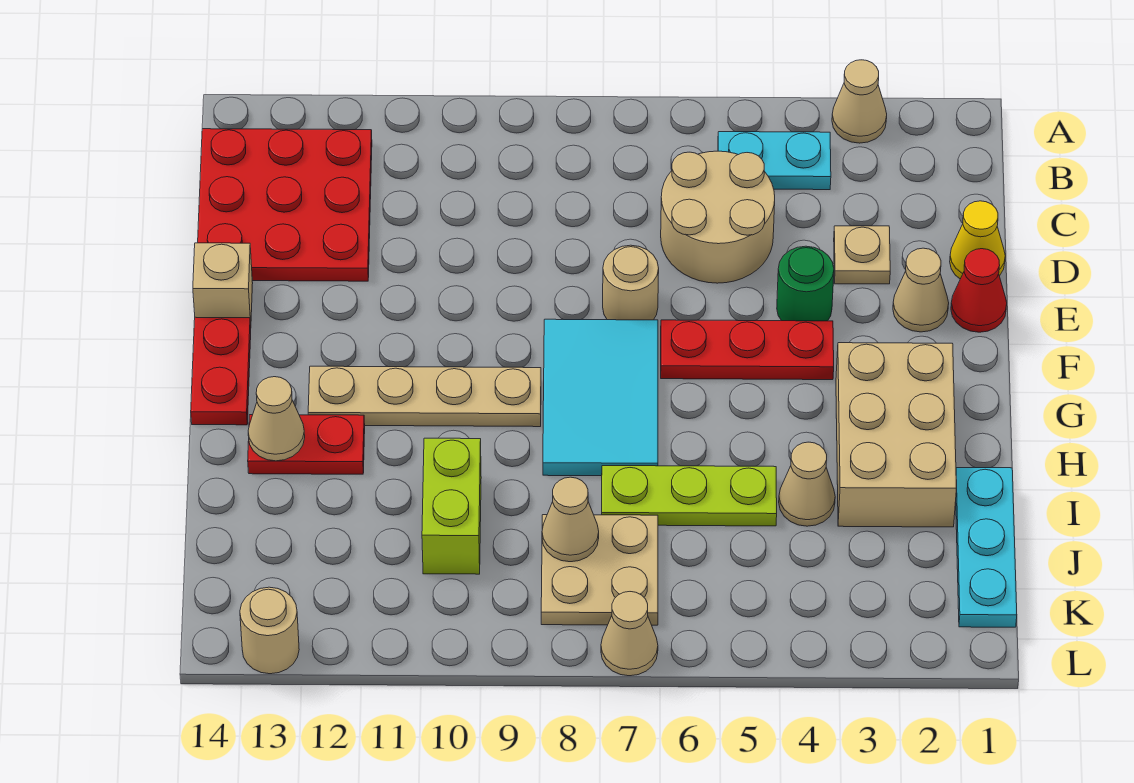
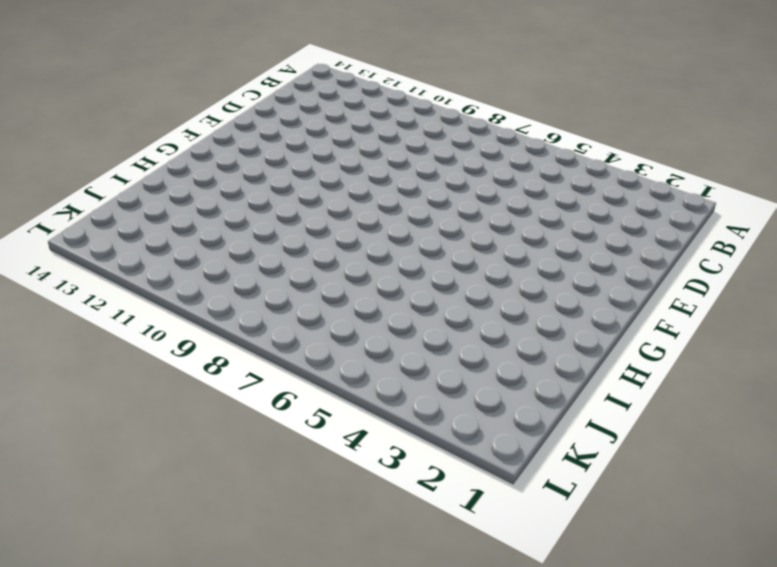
none -> tan cone A3 level 1
none -> cyan plate B4:B5 level 1
none -> red plate B12:D14 level 1

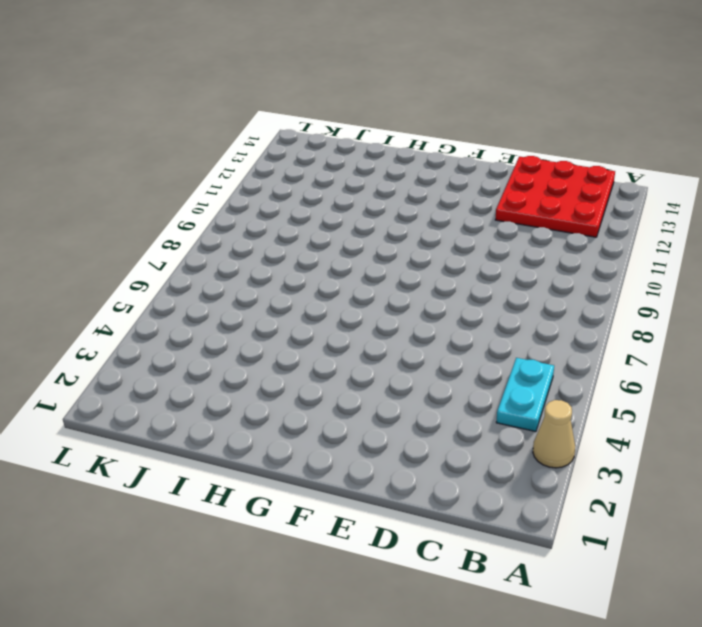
none -> tan round brick C5:D6 level 1
none -> yellow cone D1 level 1
none -> tan plate D3 level 1

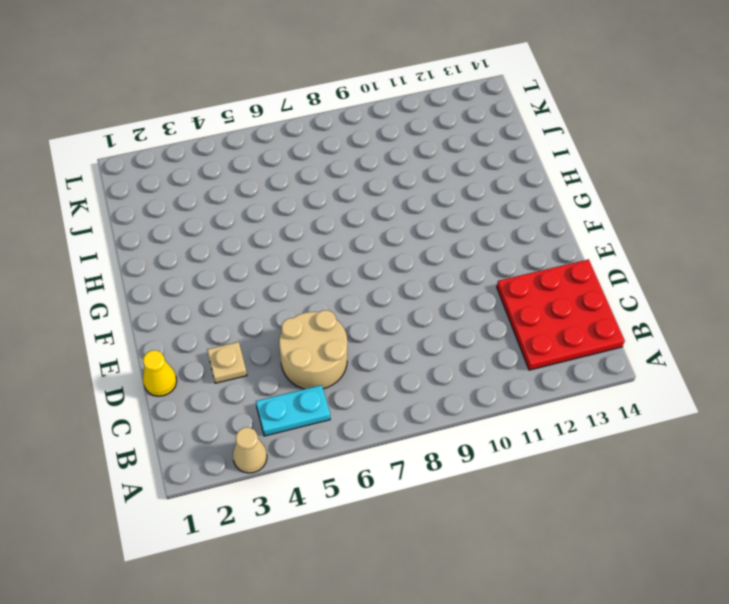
none -> red cone E1 level 1
none -> tan cone E2 level 1
none -> green round brick E4 level 1

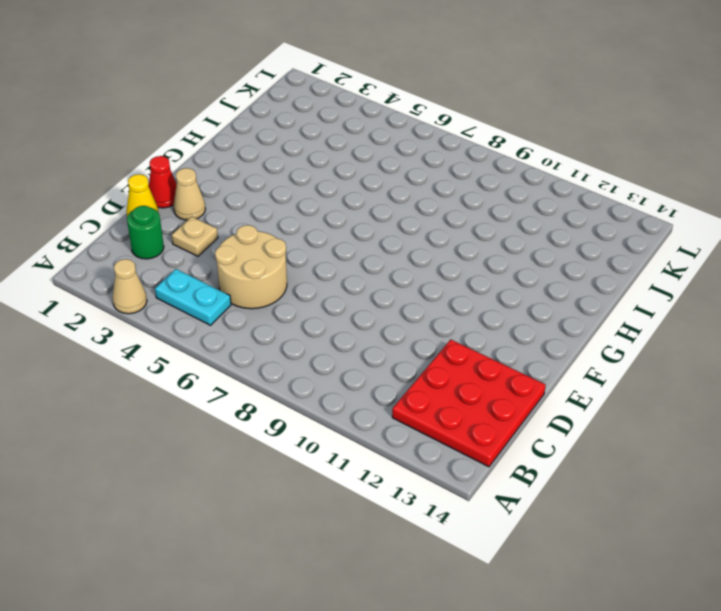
green round brick C2 level 1 -> green round brick E4 level 1
none -> tan round brick E7 level 1
none -> tan brick E14 level 1
none -> red plate F4:F6 level 1

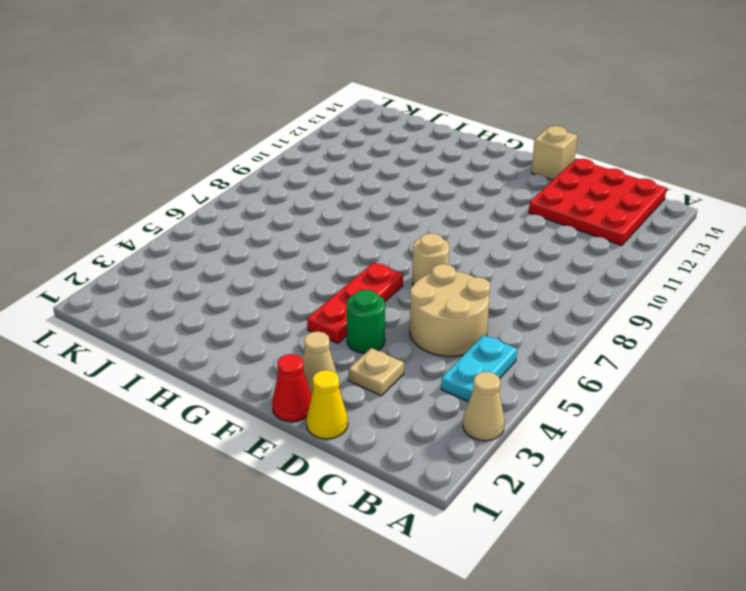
none -> cyan tile F7:H8 level 1
none -> red plate F14:G14 level 1
none -> tan brick G2:I3 level 1

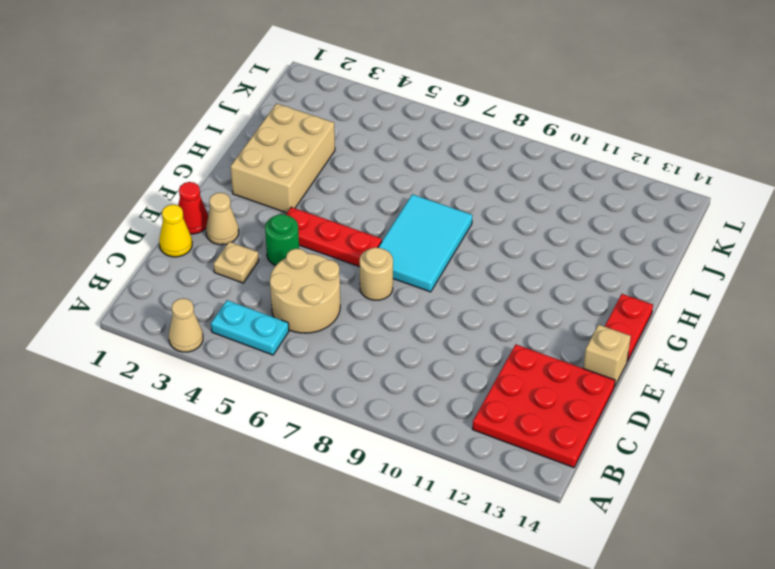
none -> tan plate G9:G12 level 1
none -> red plate H12:H13 level 1
none -> cyan plate I1:K1 level 1

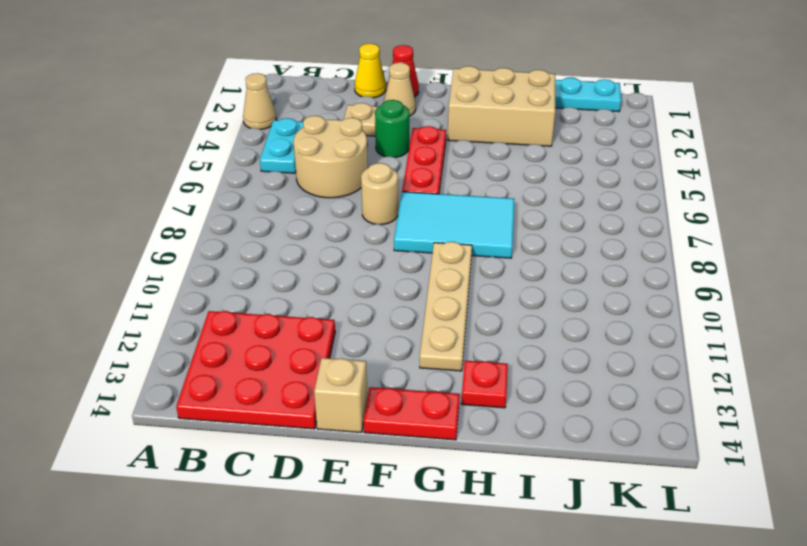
red plate H13 level 1 -> red plate H12:H13 level 1
none -> tan cone I4 level 1
none -> lime plate I5:I7 level 1
none -> lime brick I10:J10 level 1

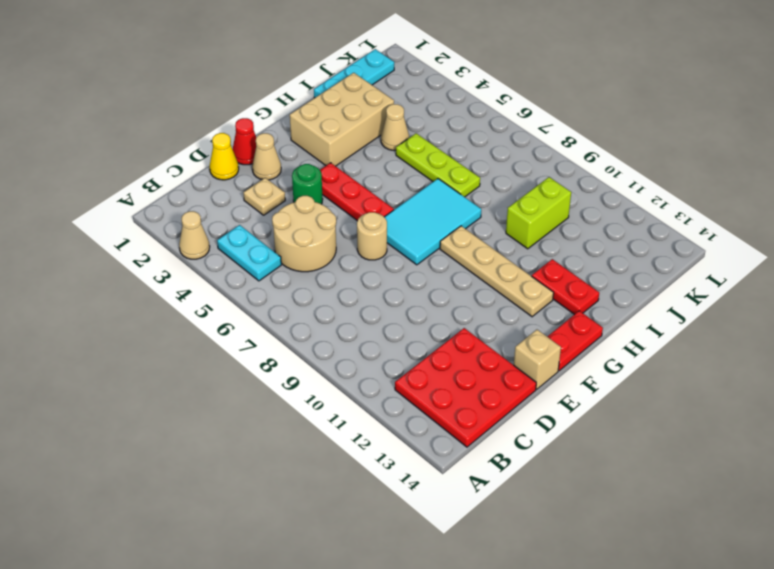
none -> tan plate J7:K8 level 1
none -> tan cone L7 level 1
none -> tan round brick L13 level 1

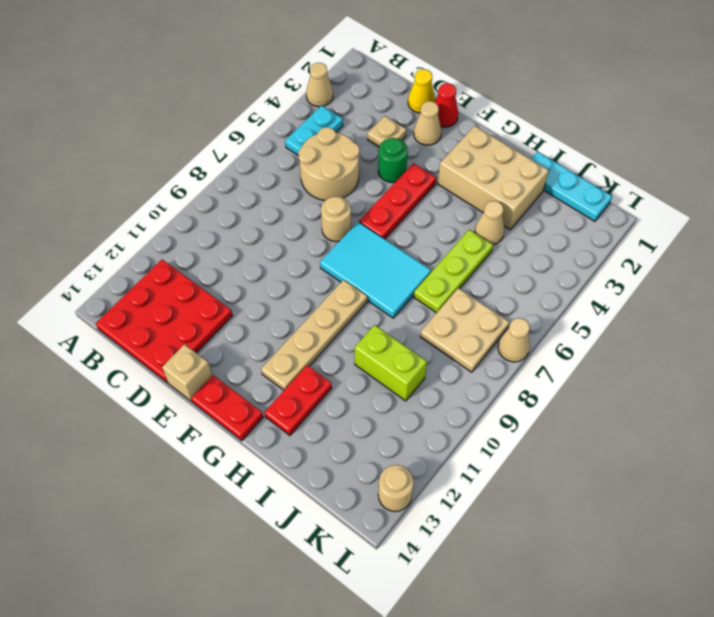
none -> tan cone H13 level 2
none -> tan cone J8 level 2

